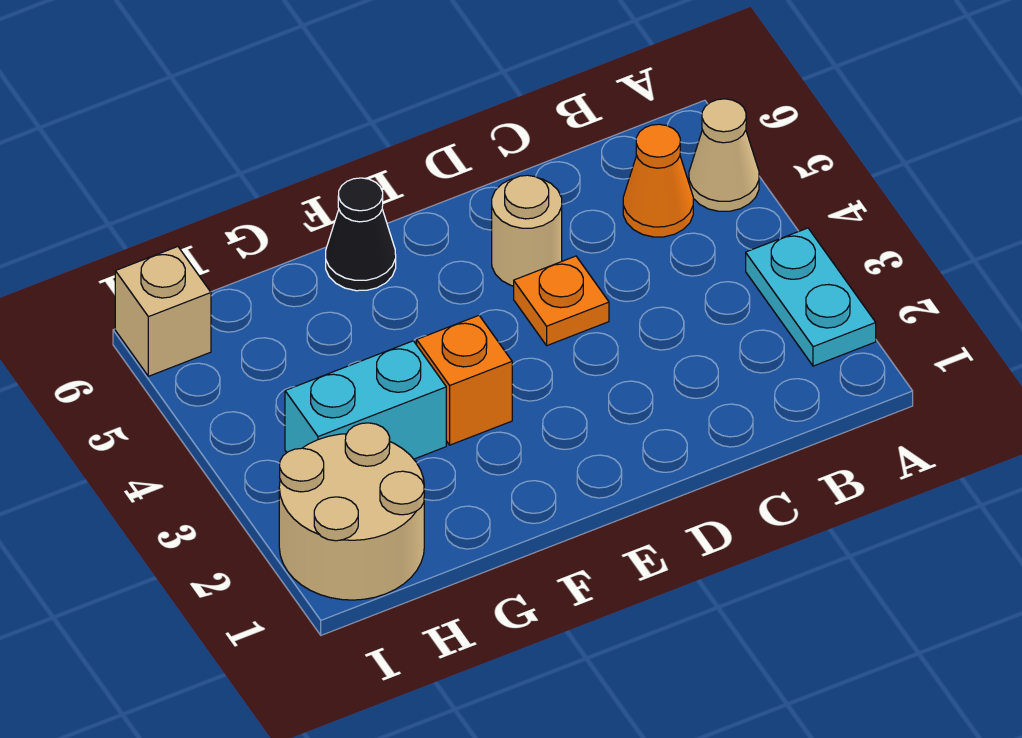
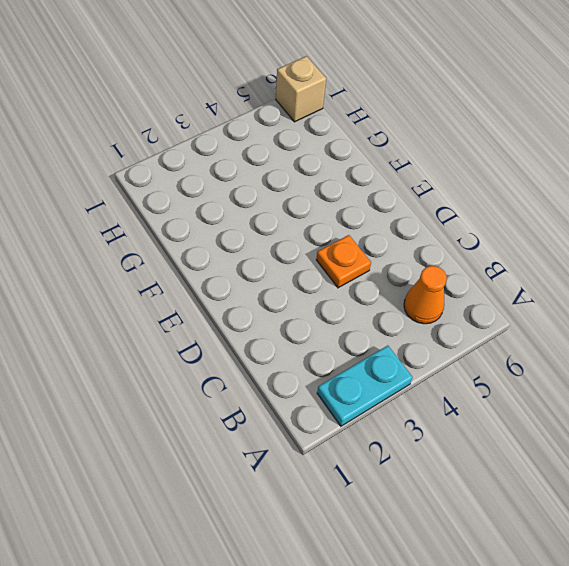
none -> tan cone A5 level 1
none -> tan round brick D5 level 1

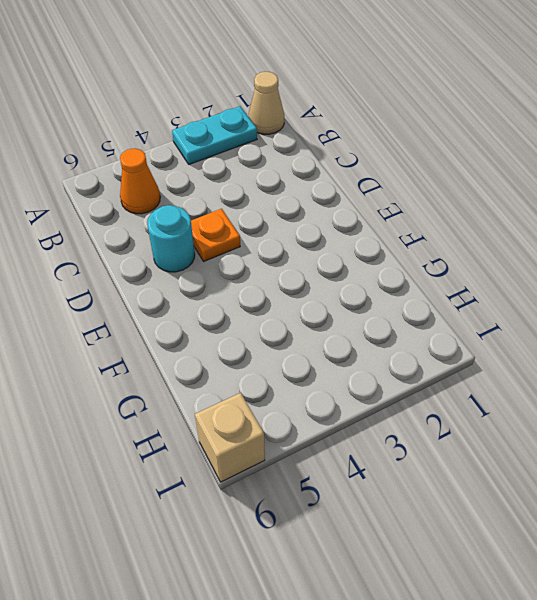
tan cone A1 level 1 -> tan cone A5 level 1
cyan round brick D5 level 1 -> tan round brick D5 level 1
none -> orange brick F3 level 1
none -> black cone F6 level 1

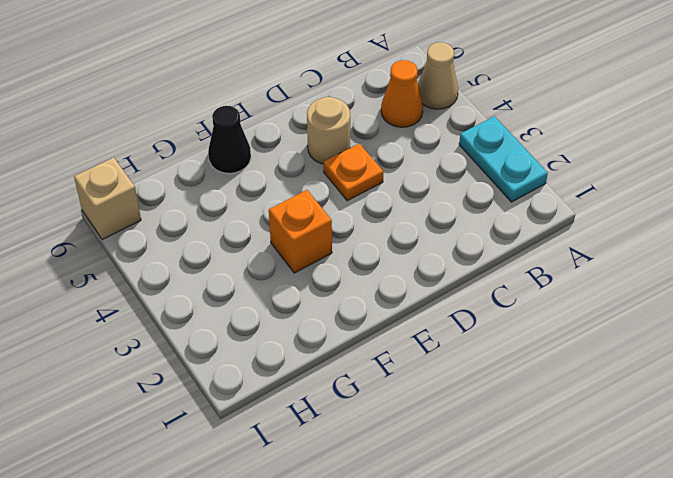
none -> cyan brick G3:H3 level 1
none -> tan round brick H1:I2 level 1

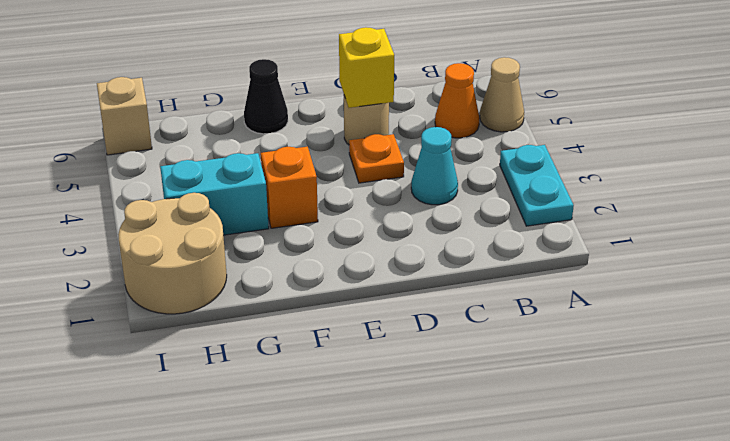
cyan cone C3 level 1 -> none
yellow brick D5 level 2 -> none

